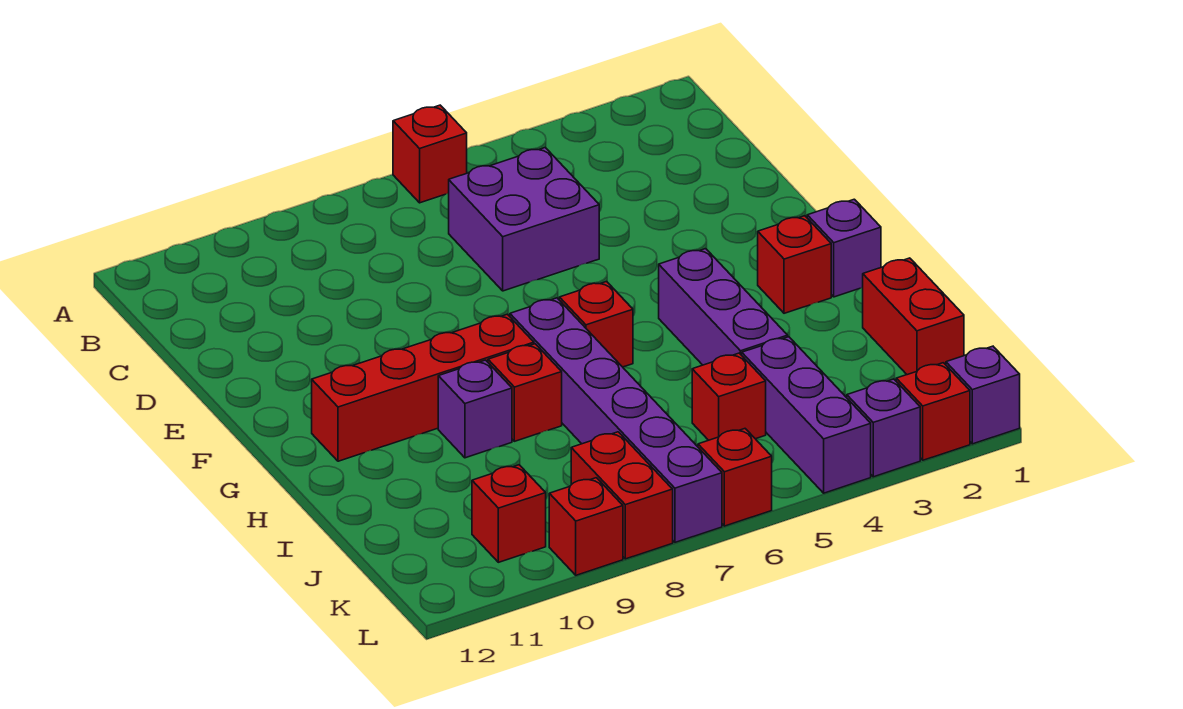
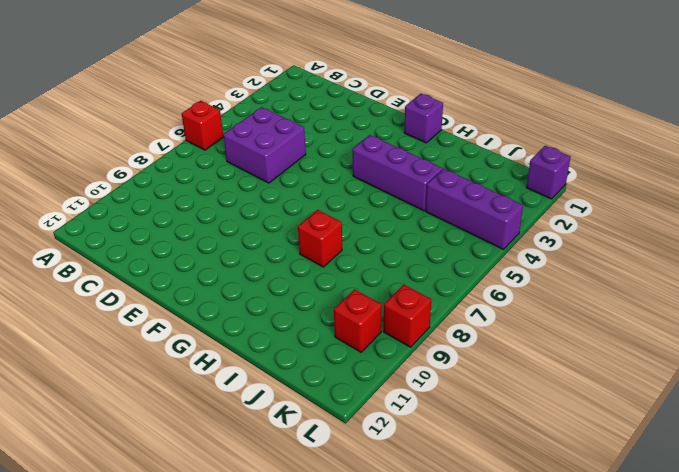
none -> red brick G2 level 1
none -> red brick G6 level 1
none -> purple brick G7:L7 level 1

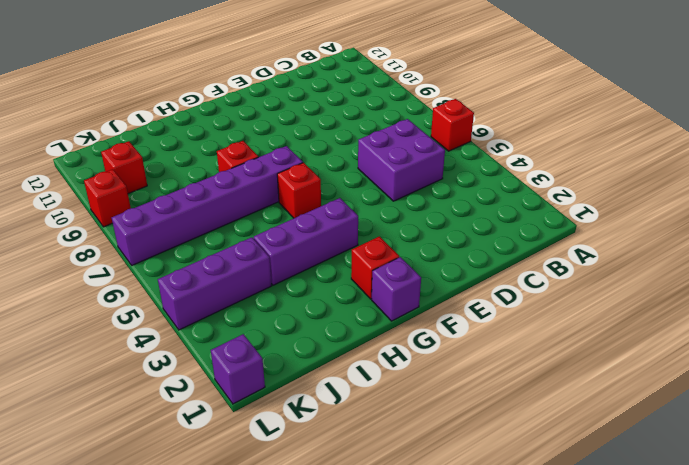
none -> red brick G8:G11 level 1
none -> purple brick H9 level 1
none -> red brick I1:J1 level 1

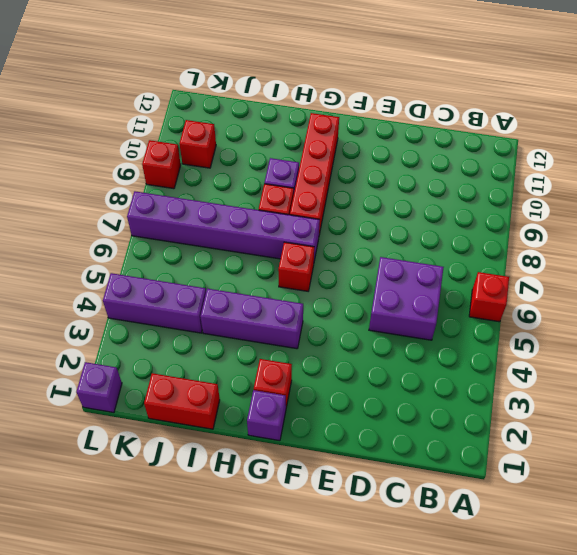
none -> red brick J5 level 1
none -> red brick K8:L8 level 1
none -> red brick L2 level 1

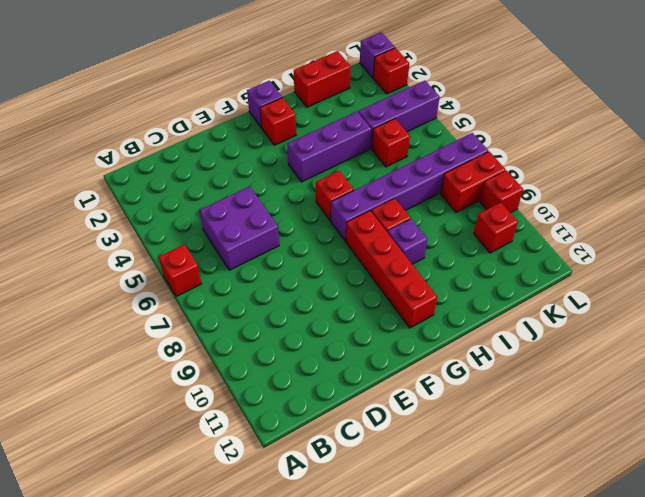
none -> purple brick L3 level 1
none -> red brick L6 level 1

